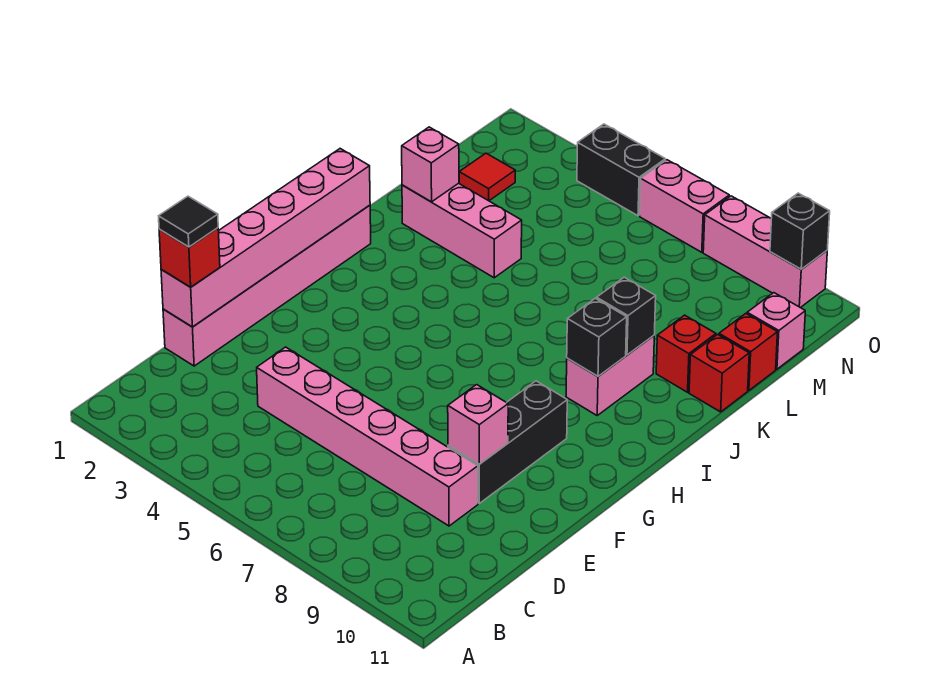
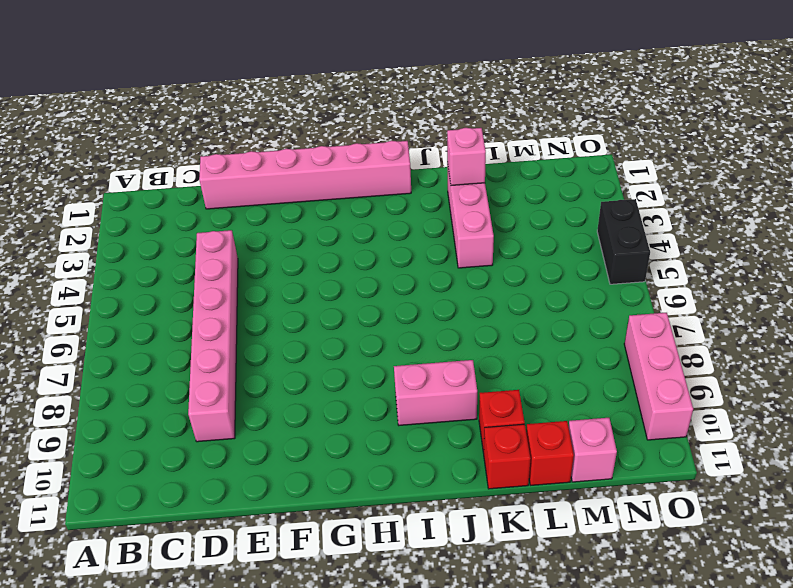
none -> black brick E9:G9 level 1
none -> red tile M2 level 1
none -> pink brick O6:O7 level 1

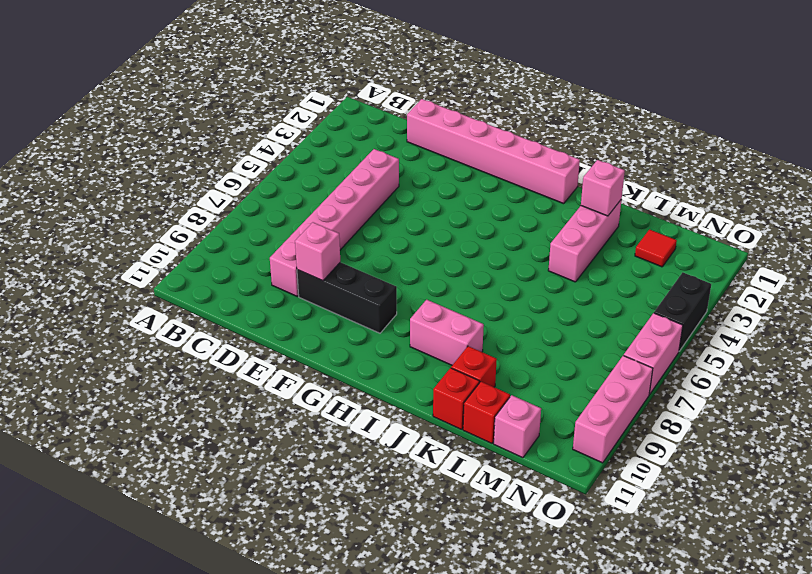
none -> pink brick D1:I1 level 2
none -> black brick I9 level 2
none -> black brick J9 level 2

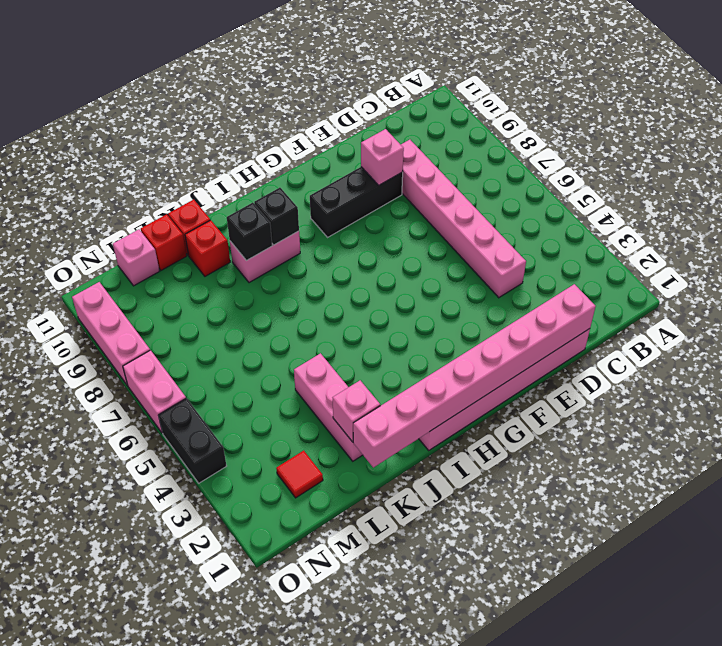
pink brick D1:K1 level 2 -> pink brick D1:I1 level 2
none -> black brick O10 level 2
none -> red brick D1 level 3
none -> black tile D1 level 4

